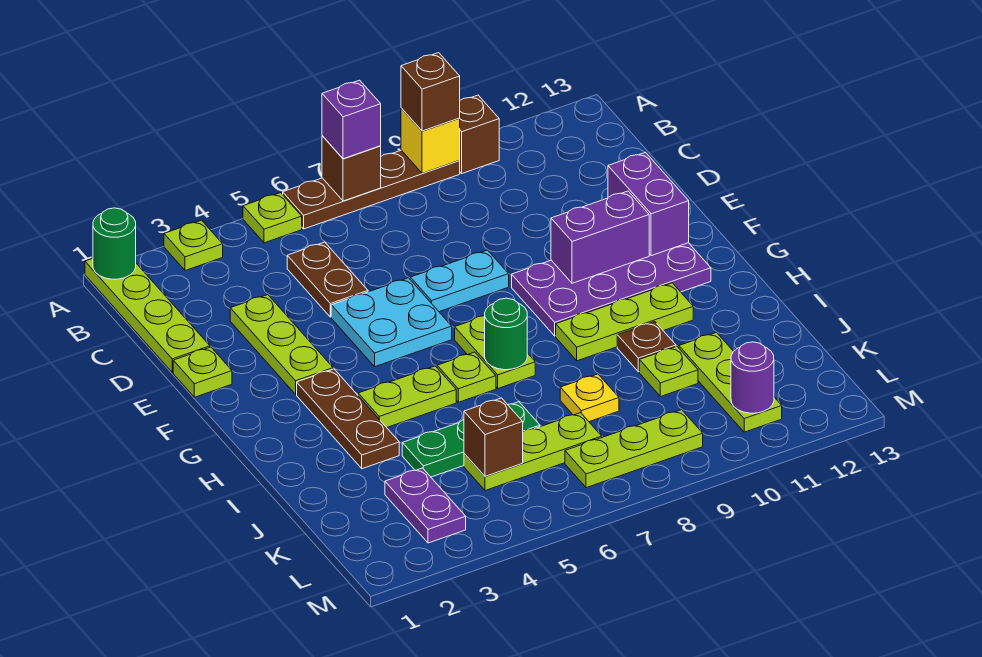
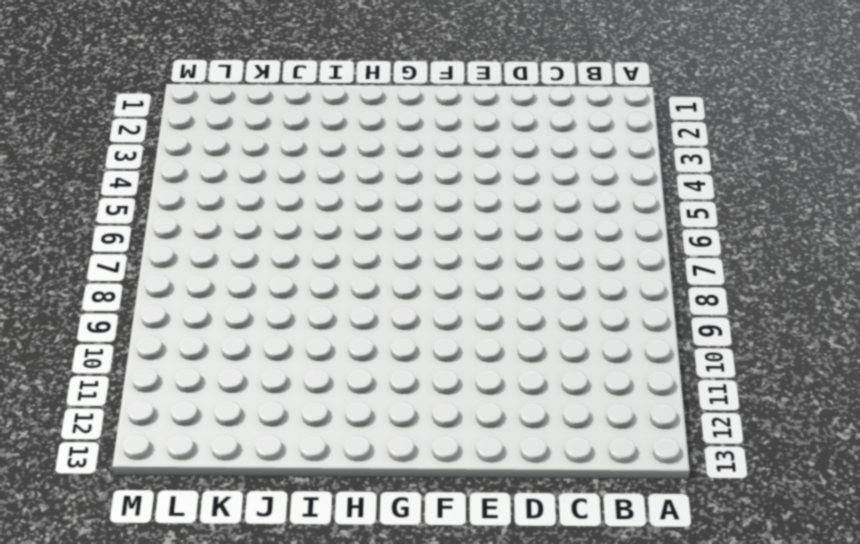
none -> lime plate A1:D1 level 1
none -> lime plate A3 level 1
none -> lime plate A5 level 1
none -> brown plate A6:A9 level 1

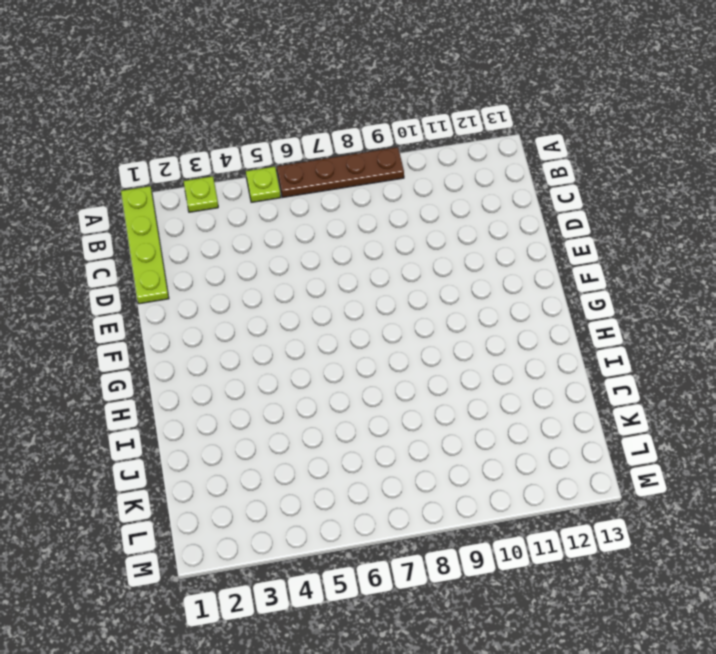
none -> brown brick A10 level 1
none -> brown plate C5:D5 level 1
none -> lime plate D3:F3 level 1
none -> lime plate E1 level 1

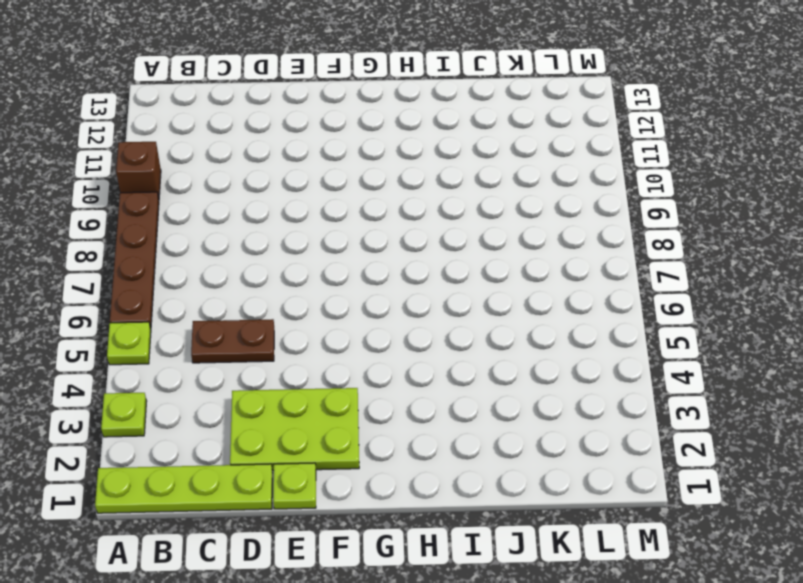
lime plate D2:F3 level 1 -> lime plate D3:F3 level 1
none -> cyan plate E5:F6 level 1
none -> cyan plate E7:E8 level 1
none -> purple plate F9:G12 level 1
none -> brown plate G3:I3 level 1

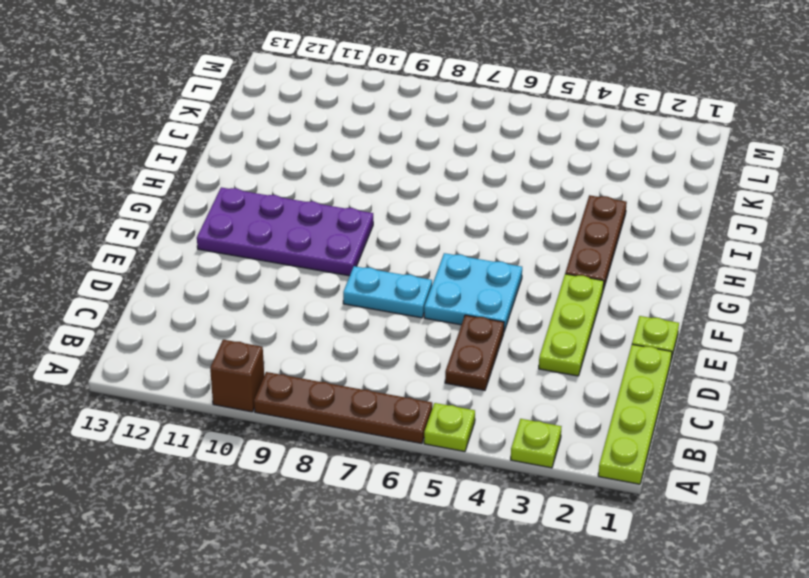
none -> lime plate G7:H7 level 1
none -> lime plate H4:H5 level 1
none -> lime plate H6 level 1
none -> lime plate H9:H11 level 1

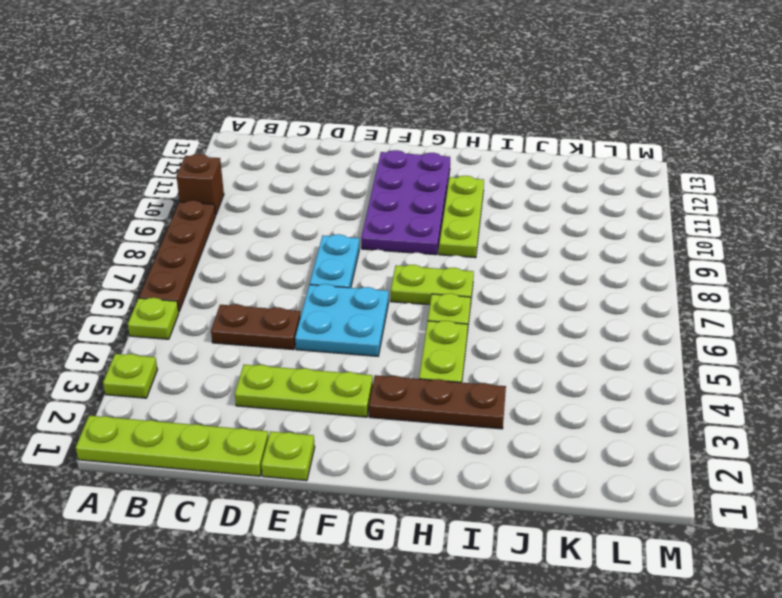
none -> brown plate I10 level 1
none -> green plate J4:J6 level 1
none -> yellow plate J8 level 1
none -> lime plate J10 level 1

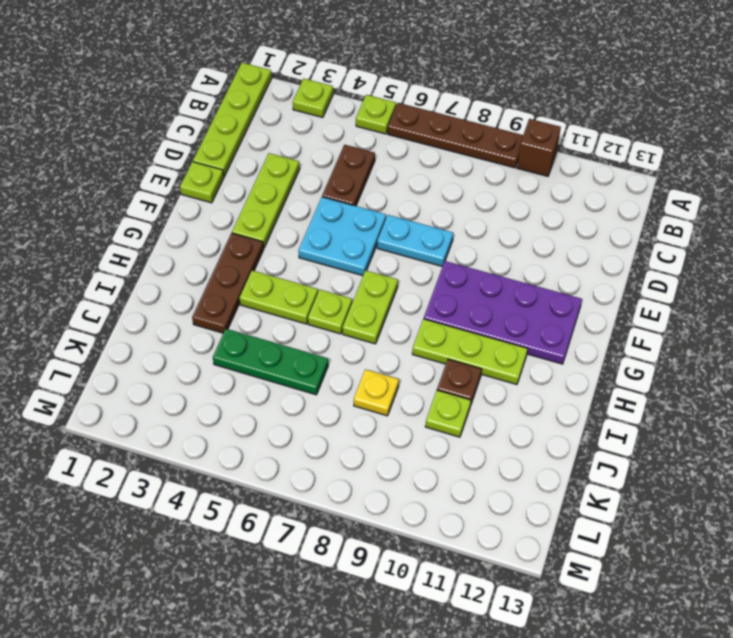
none -> lime plate J11:L11 level 1
none -> purple plate K3:L3 level 1
none -> lime plate K5:K7 level 1
none -> lime plate L7:L9 level 1

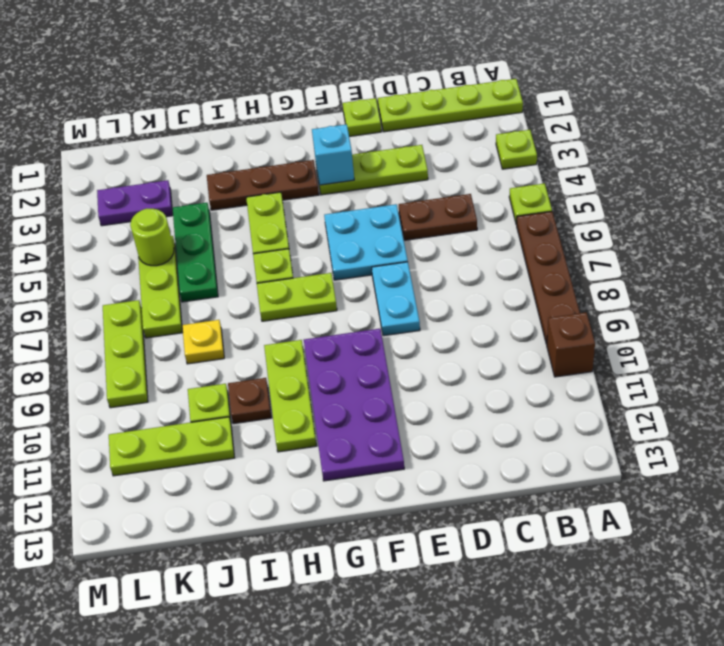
cyan brick F3 level 2 -> none
lime round brick K5 level 2 -> brown brick K5 level 2
none -> green round brick A1 level 2
none -> brown brick A7 level 2
none -> yellow brick A9 level 2
none -> purple brick E12:F12 level 2

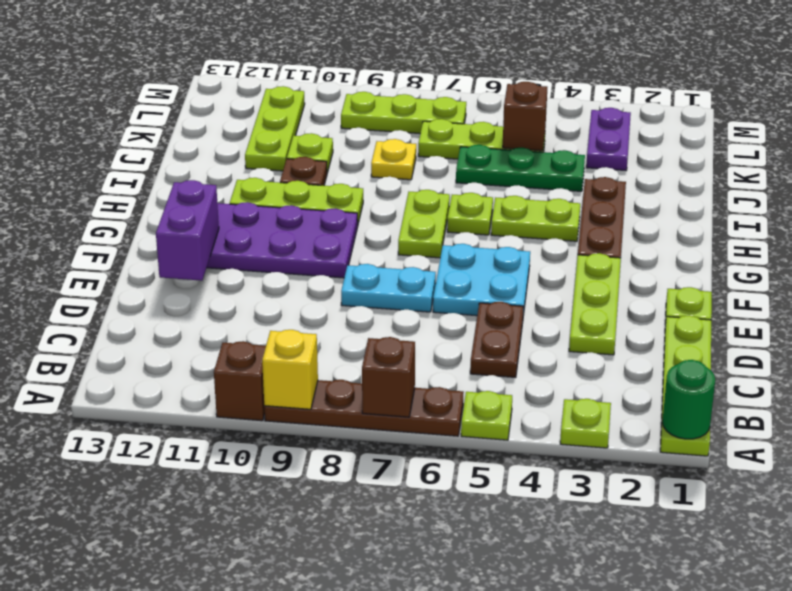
none -> purple brick F10:F11 level 2
none -> green round brick H7 level 2
none -> purple round brick L11 level 2
none -> purple brick A7 level 3

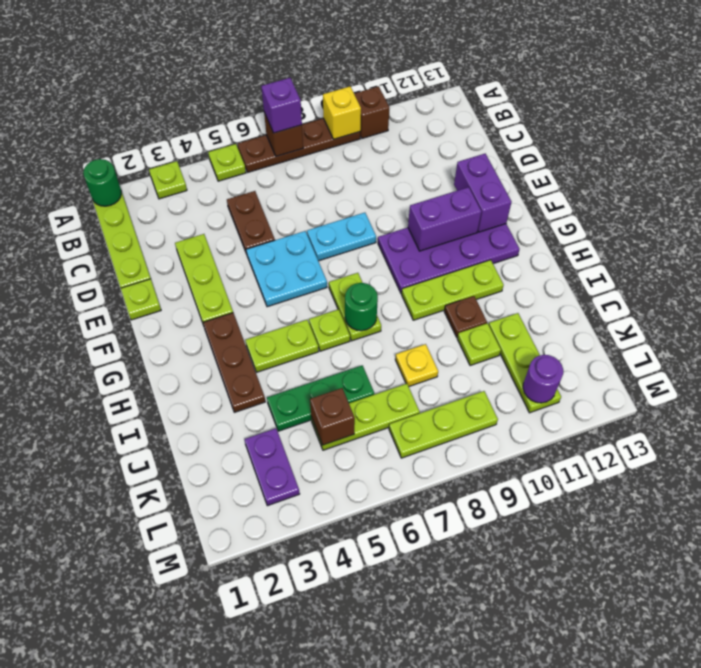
none -> brown brick A9 level 3

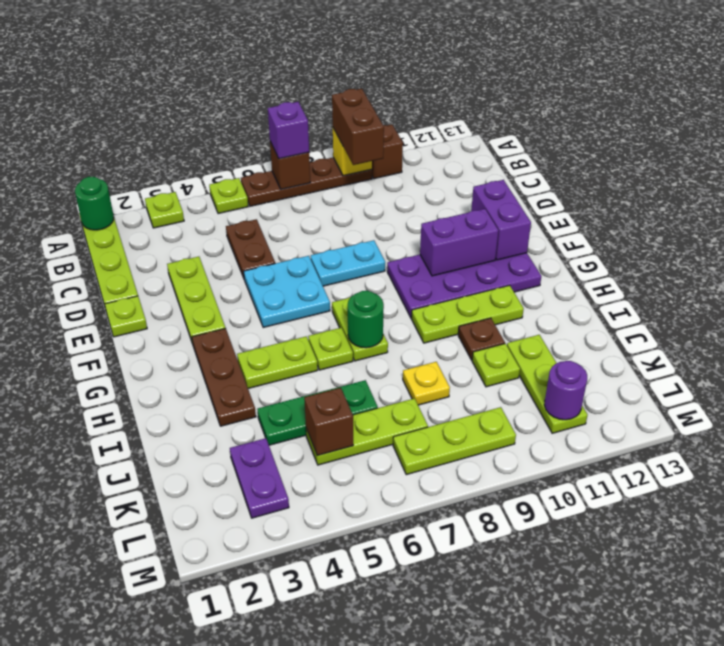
brown brick A9:B9 level 3 -> brown brick A9 level 3

